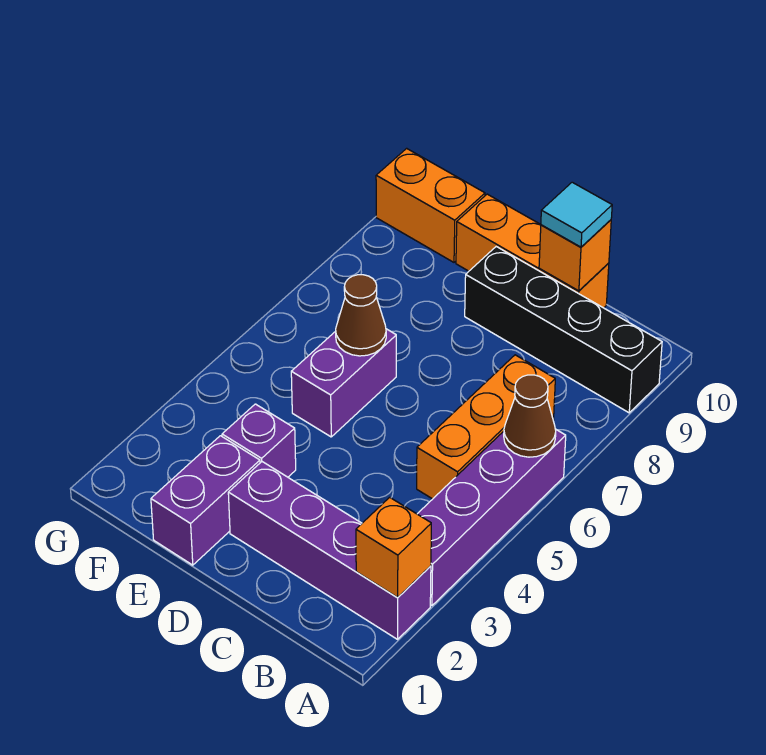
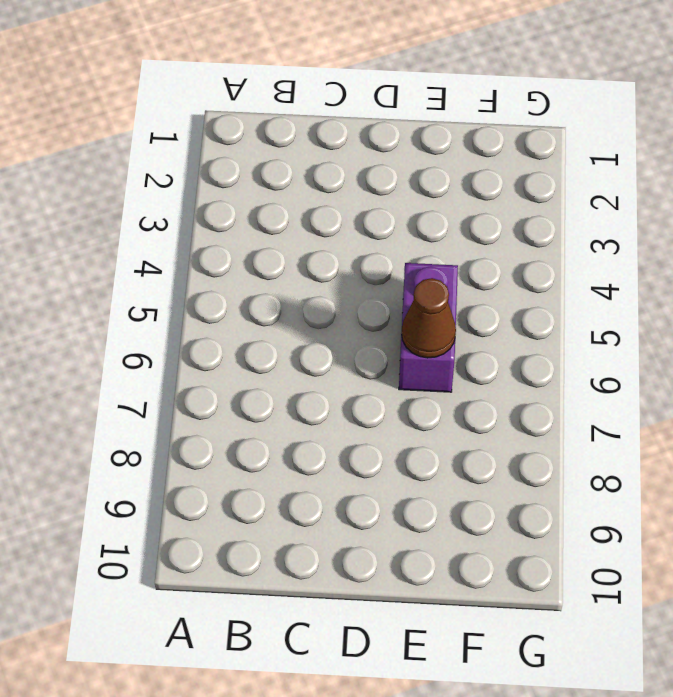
none -> purple brick A2:D2 level 1
none -> purple brick A3:A6 level 1
none -> black brick A9:D9 level 1

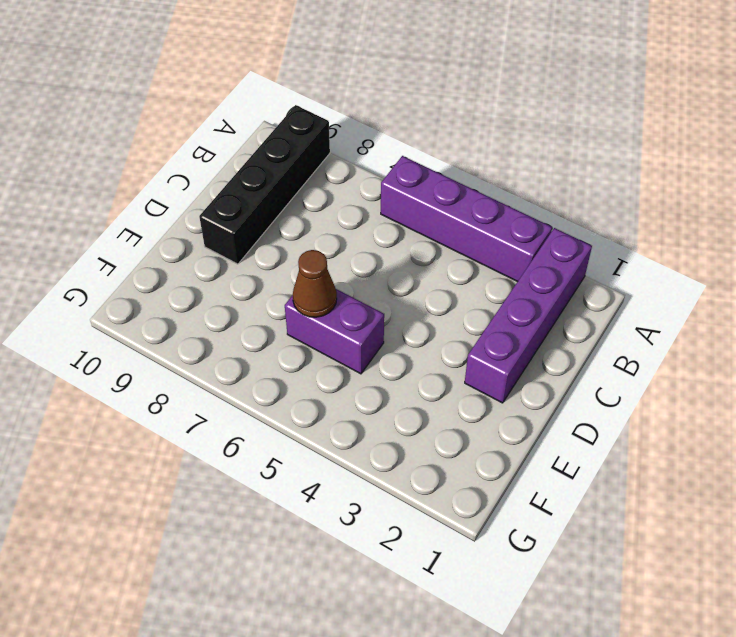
none -> orange brick B5:B7 level 1
none -> orange brick C10:E10 level 1
none -> purple brick E1:E2 level 1

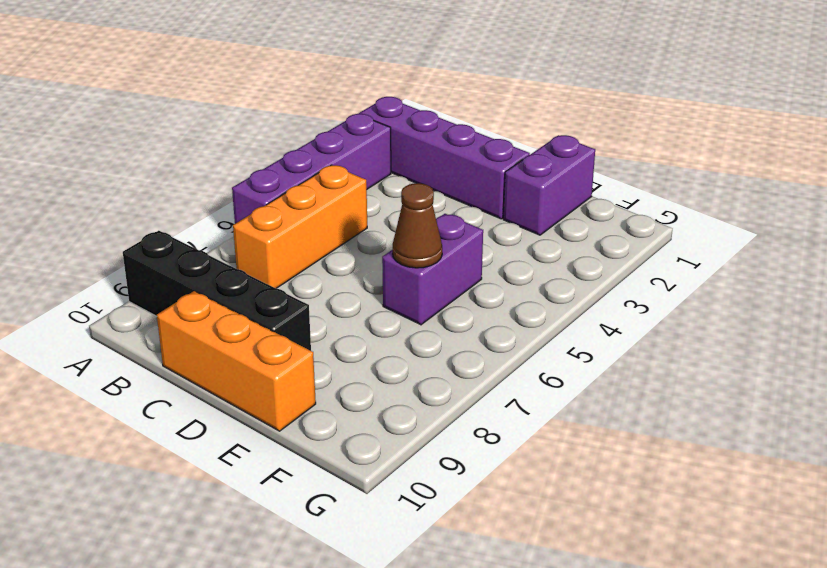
none -> purple brick E3 level 1
none -> orange brick F10:G10 level 1
none -> orange brick A2 level 2

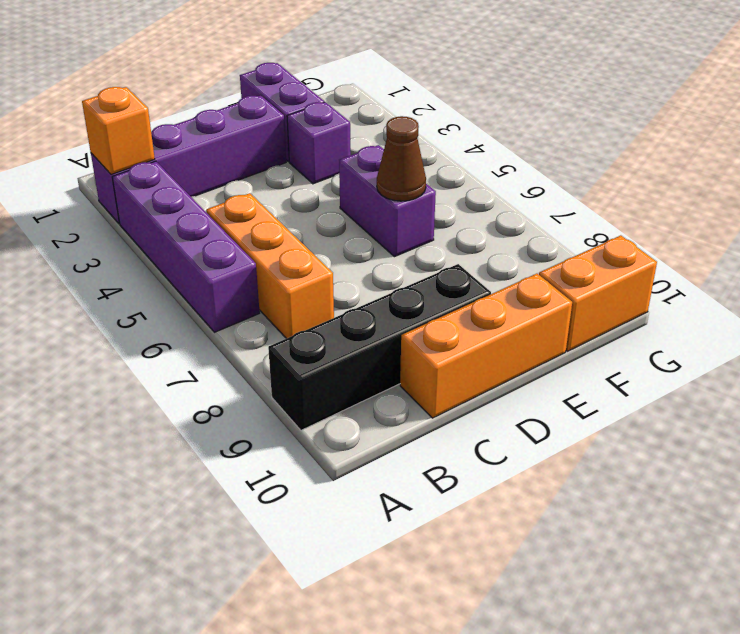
none -> brown cone A6 level 2
none -> orange brick C10 level 2
none -> cyan tile C10 level 3

